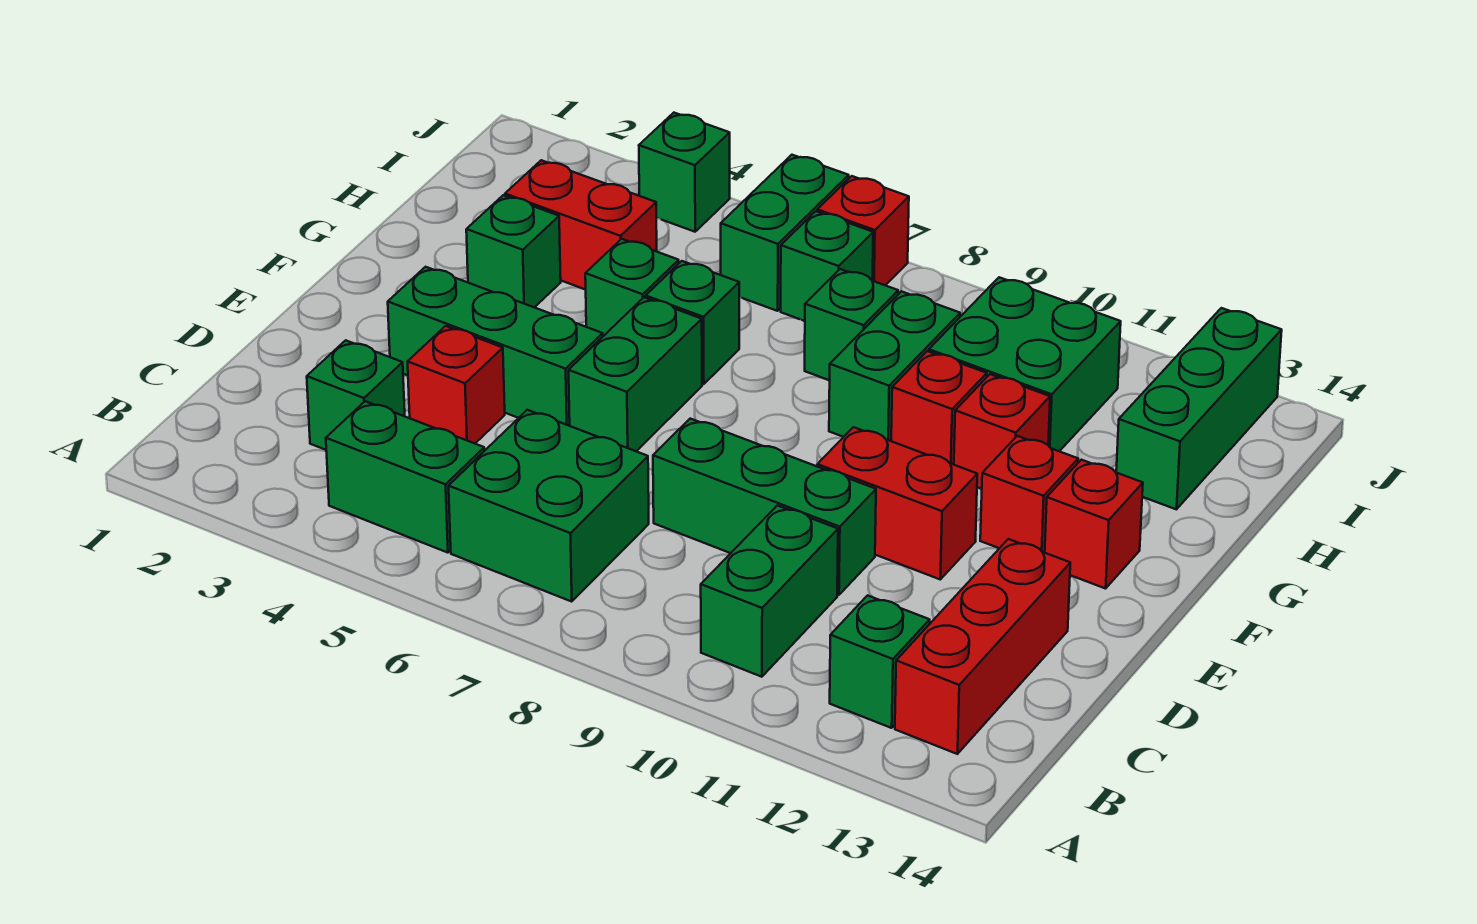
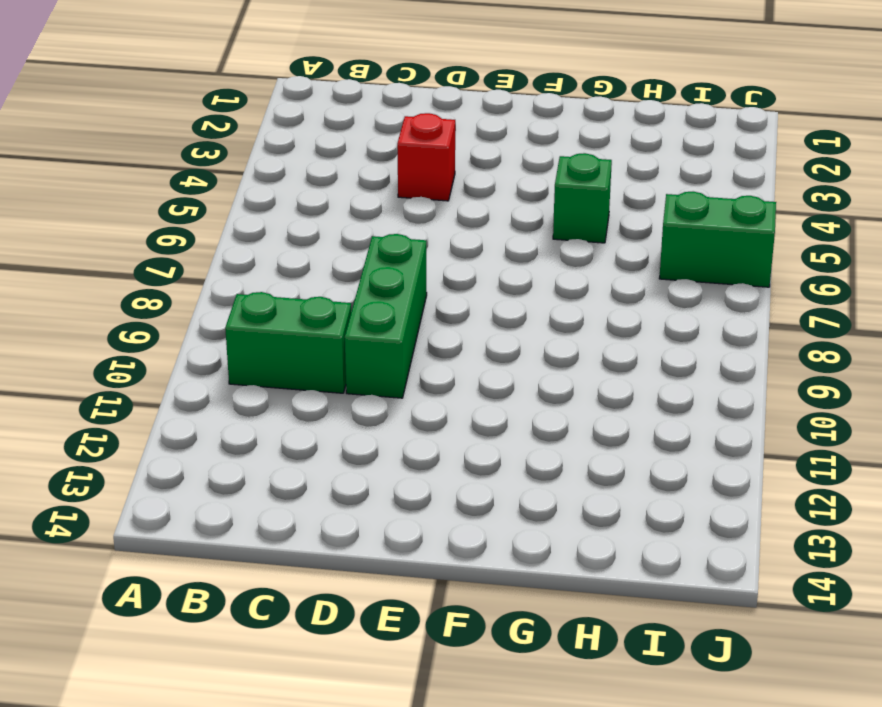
none -> green brick B4:B5 level 1
none -> green brick B6:C7 level 1
none -> green brick B12 level 1

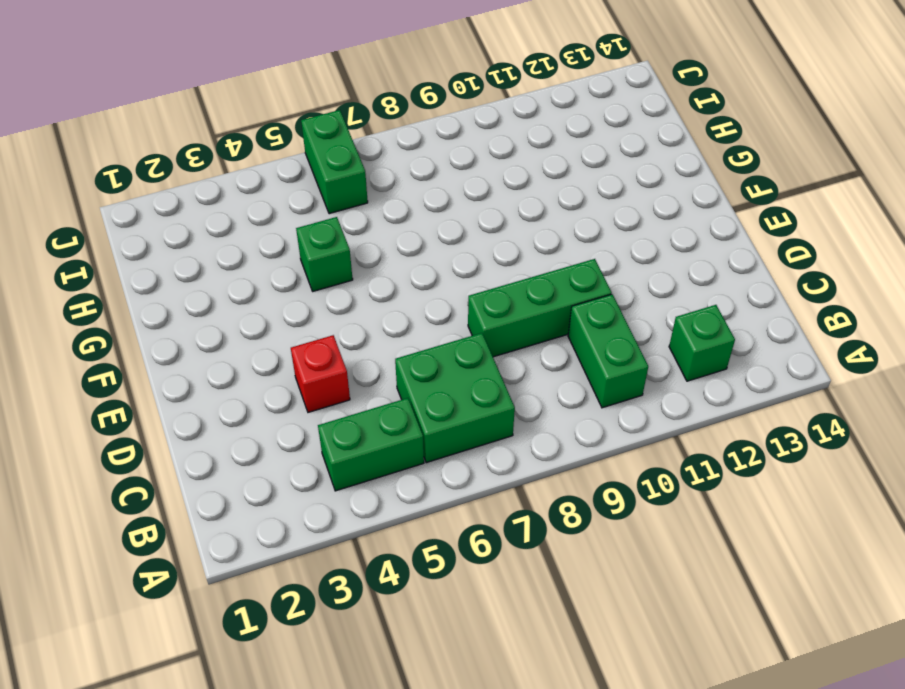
none -> red brick B13:D13 level 1
none -> green brick C3 level 1
none -> green brick E3:E5 level 1

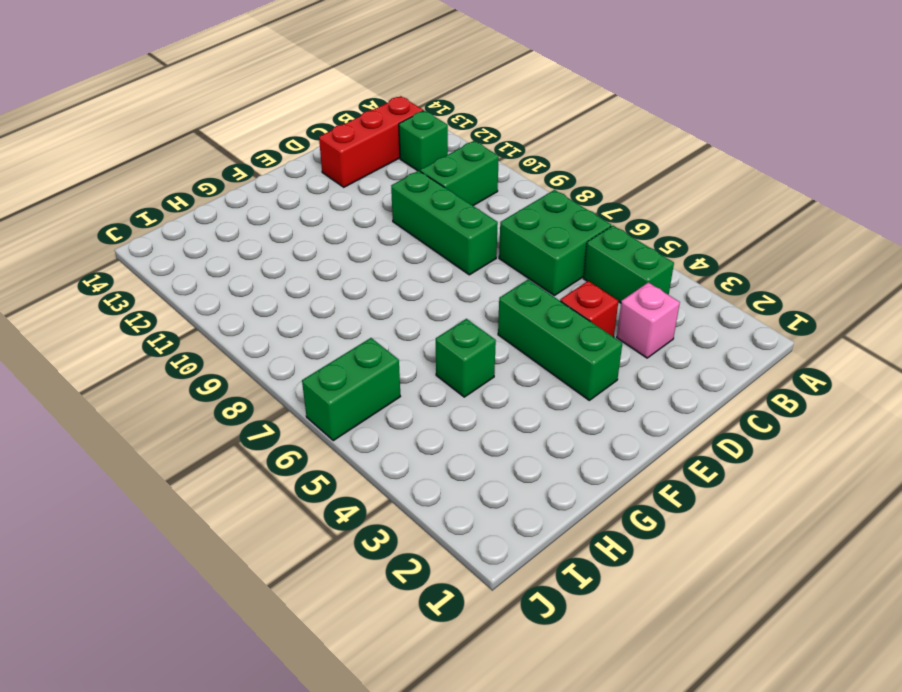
pink brick C3 level 1 -> green brick C3 level 1
none -> green brick E6:F6 level 1
none -> red brick E10:E11 level 1
none -> red brick F12 level 1

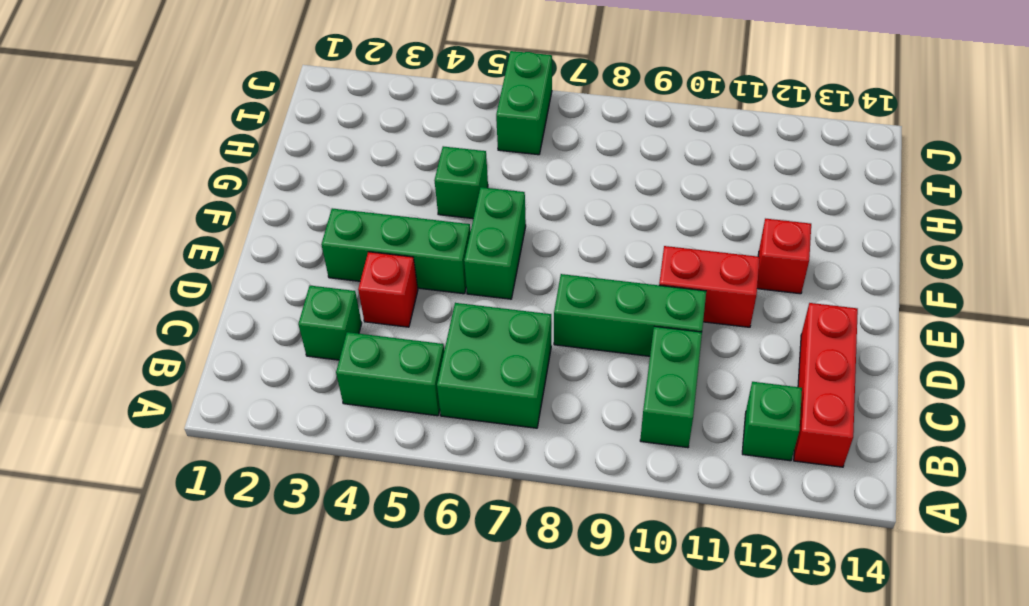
none -> red brick F13 level 1
none -> green brick G3 level 1
none -> green brick G6 level 1

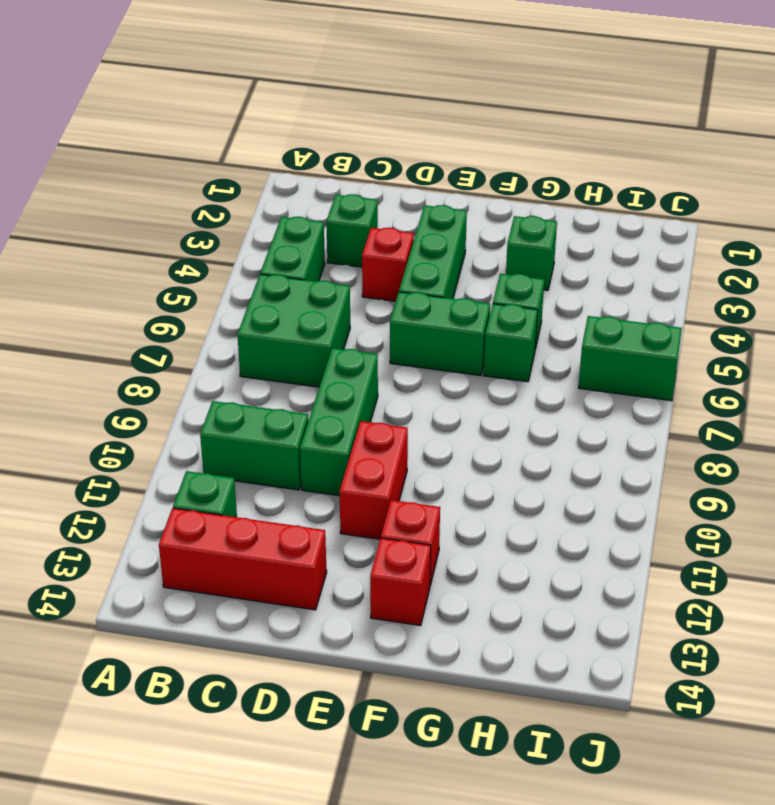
none -> green brick G9:H9 level 1
none -> red brick G10 level 1
none -> red brick G11 level 1

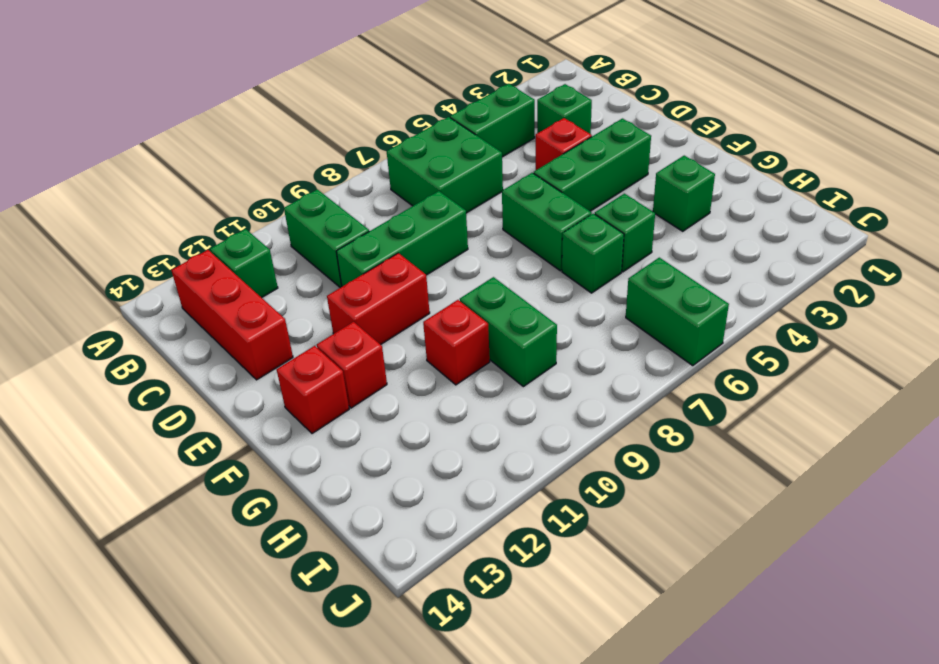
none -> red brick G11 level 1
none -> red brick H3:H4 level 1
none -> green brick H8 level 1

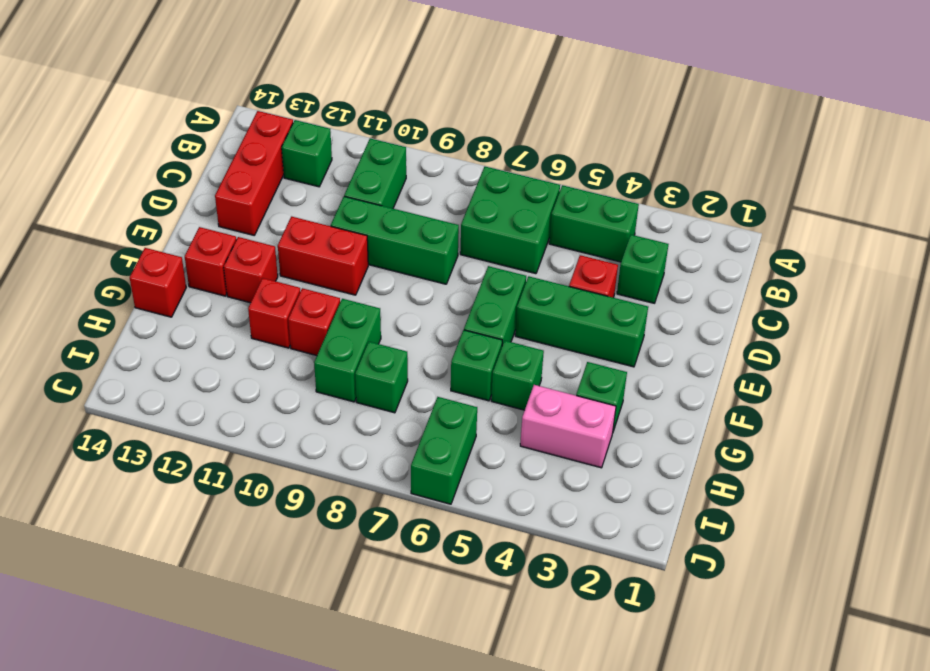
red brick G14 level 1 -> red brick J7 level 1
pink brick H3:H4 level 1 -> red brick H3:H4 level 1
none -> green brick H10:I11 level 1
none -> green brick H13:J13 level 1
none -> green brick I7 level 1

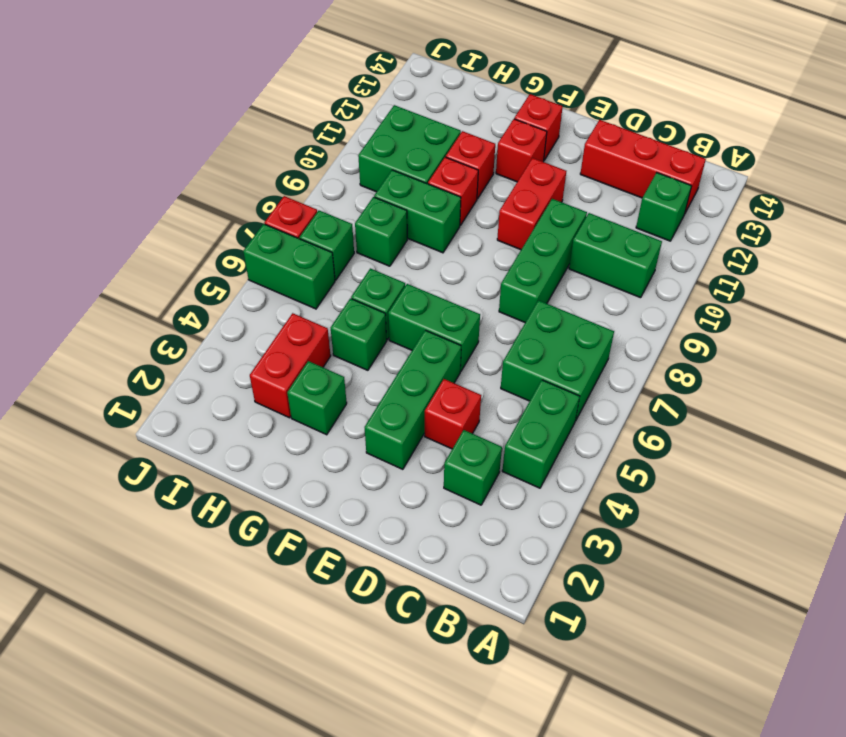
none -> green brick H13:J13 level 1
none -> green brick J4 level 1

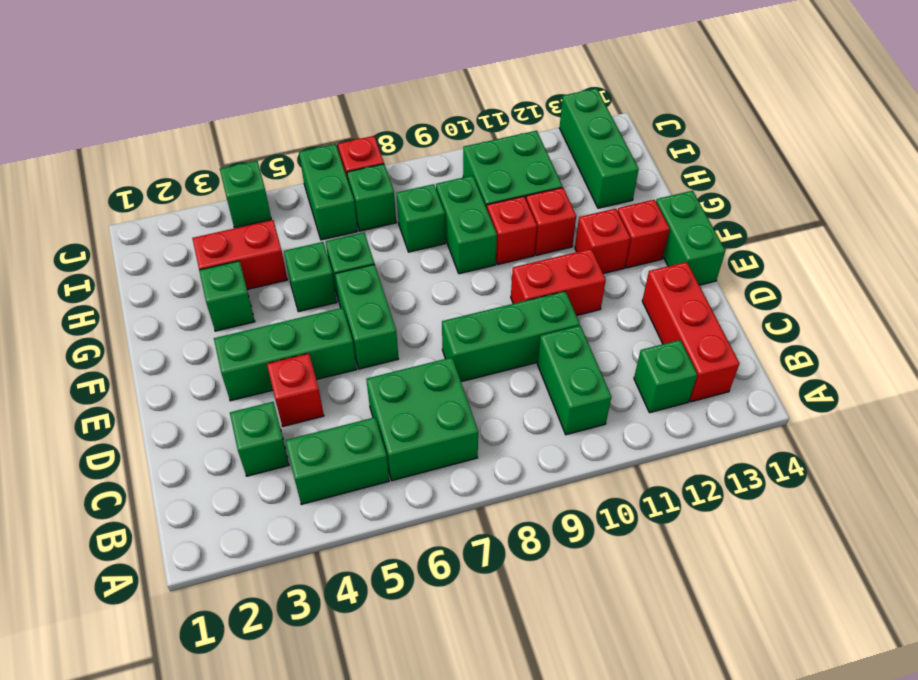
green brick E14:F14 level 1 -> none

